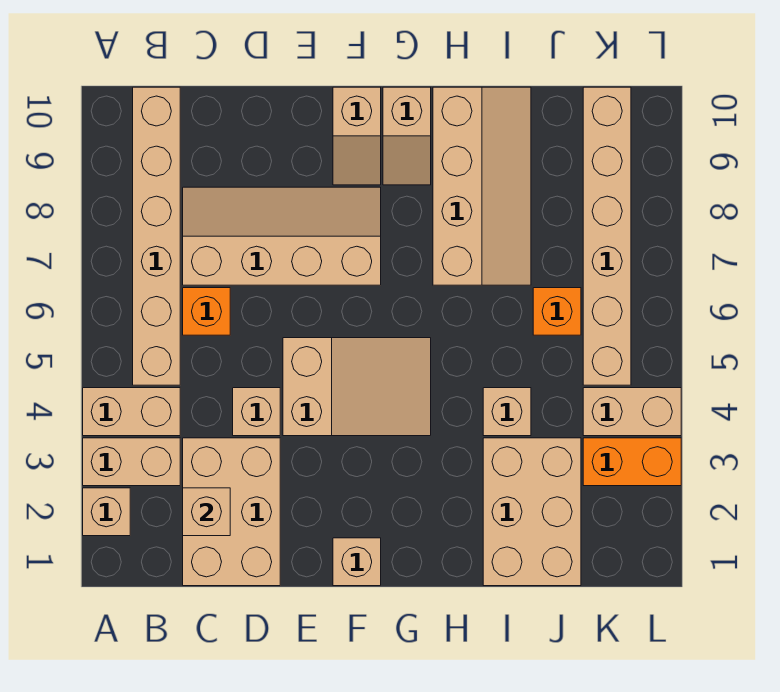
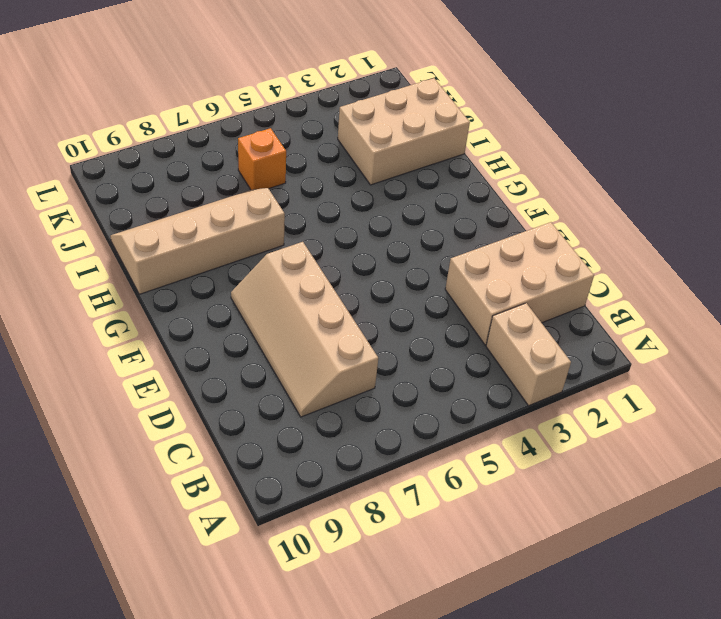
none -> tan brick A2 level 1
none -> tan brick A4:B4 level 1
none -> tan brick B5:B10 level 1

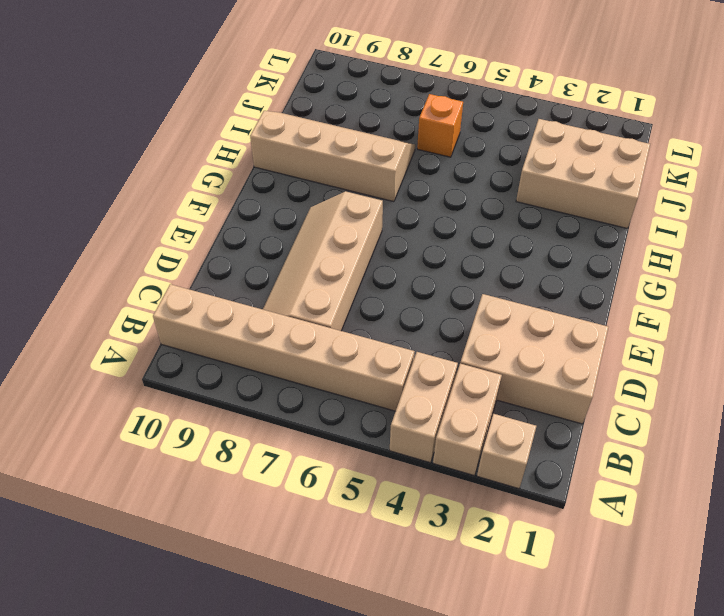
none -> orange brick C6 level 1
none -> tan brick D4 level 1
none -> tan slope E4:G5 level 1 top E

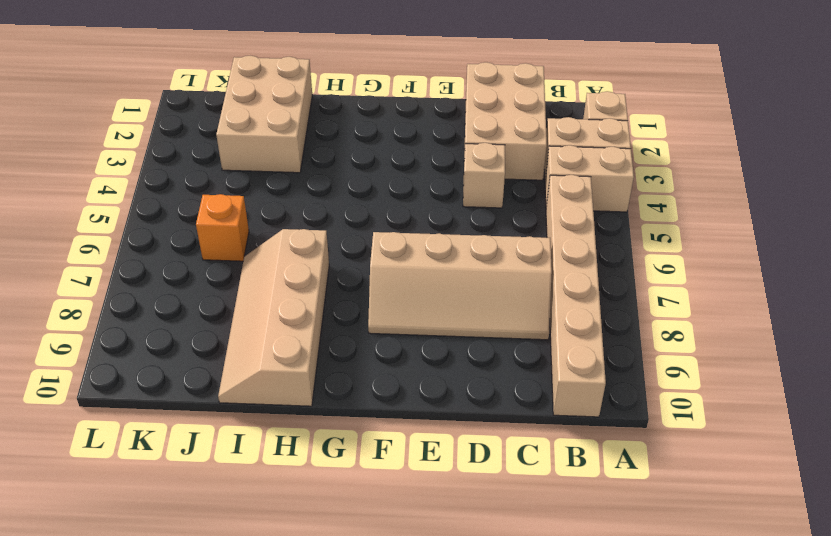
none -> orange brick C6 level 1
none -> tan slope E4:G5 level 1 top E
none -> tan brick F1 level 1

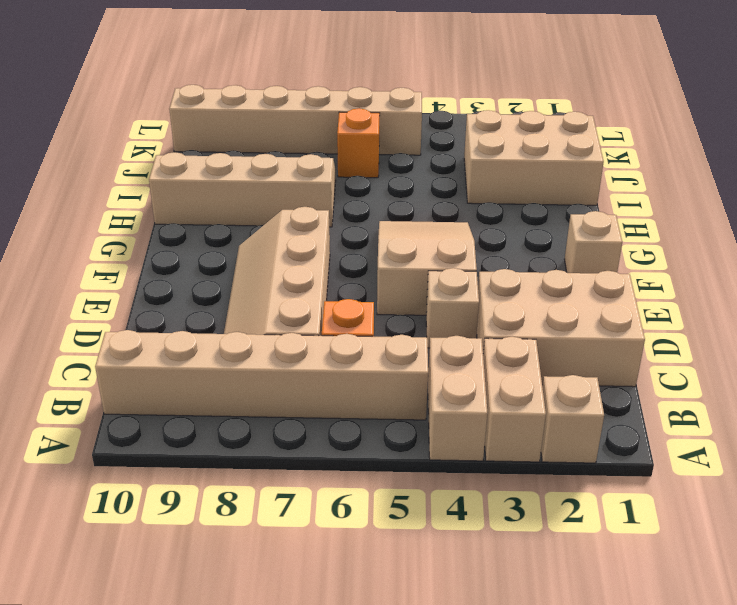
none -> tan slope F9:F10 level 1 top 10
none -> tan slope G9:G10 level 1 top 10
none -> tan brick I4 level 1

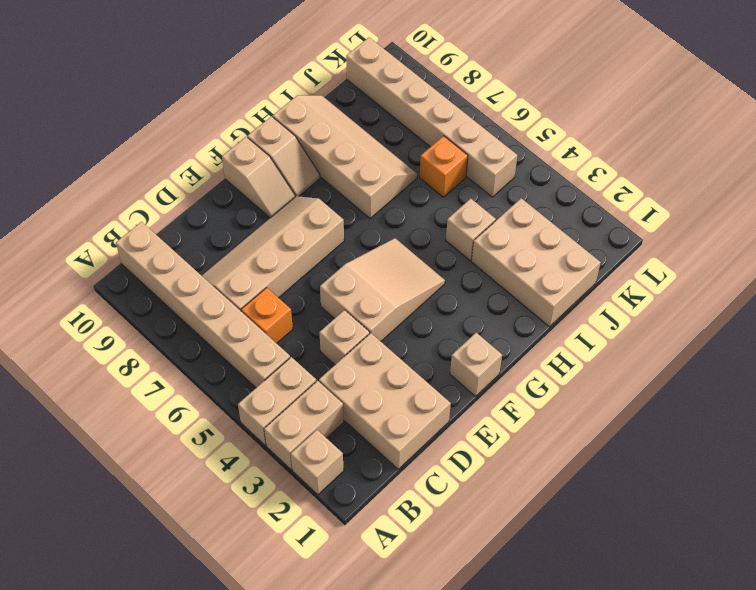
none -> orange brick K3:L3 level 1
none -> tan brick K4:L4 level 1
none -> tan brick C2 level 2

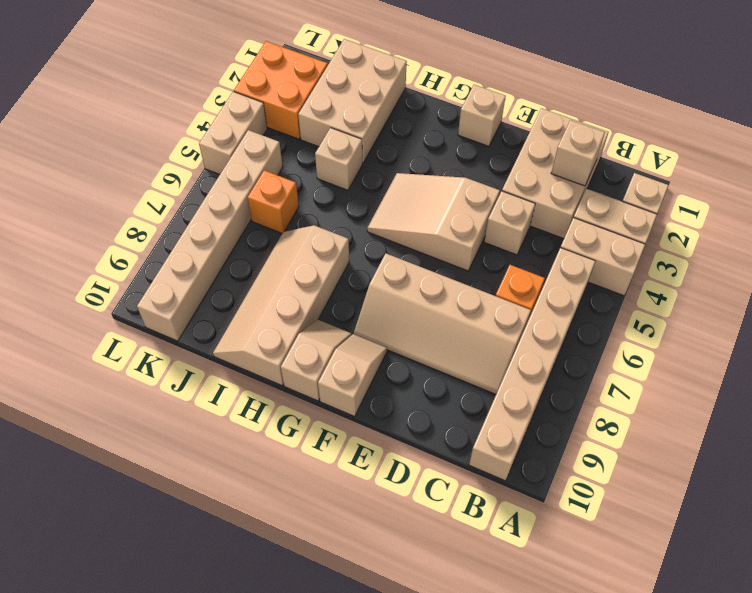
orange brick K2:L3 level 1 -> orange brick K3:L3 level 1
tan brick L4:L5 level 1 -> tan brick K4:L4 level 1

